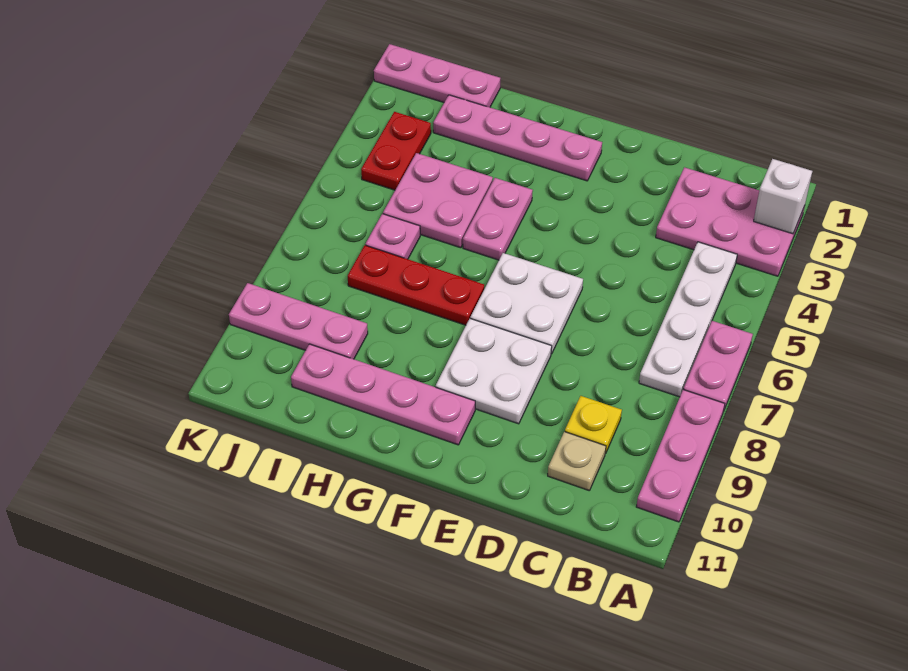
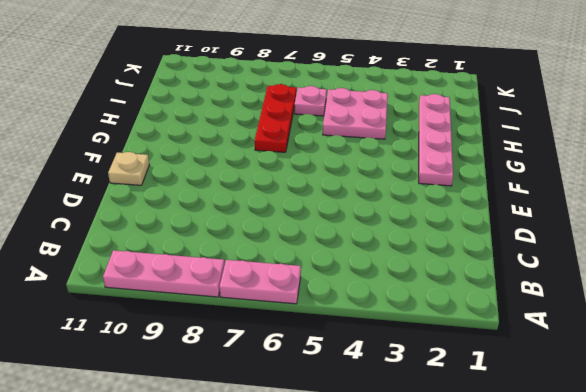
tan plate E11 level 1 -> tan plate C10 level 1
none -> pink plate A2:C3 level 1
none -> white plate B4:B7 level 1
none -> yellow plate C9 level 1

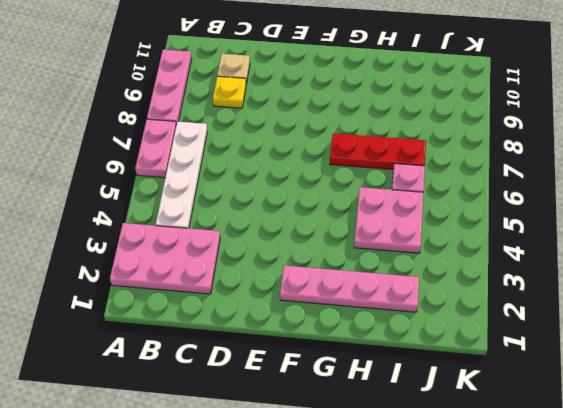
none -> white plate E6:F7 level 1
none -> white plate E8:F9 level 1
none -> pink plate F10:I10 level 1

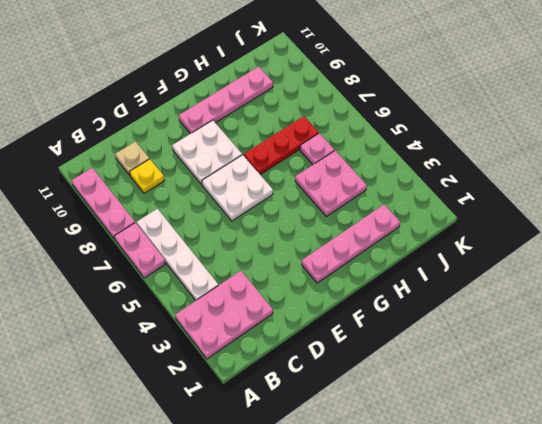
none -> pink plate G4:G5 level 1
none -> pink plate I1:K1 level 1
none -> pink plate I9:K9 level 1

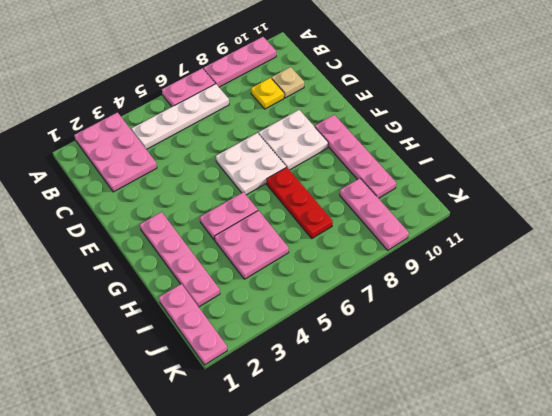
none -> pink plate I6 level 1
none -> red plate J3:J4 level 1
none -> white brick A2 level 2

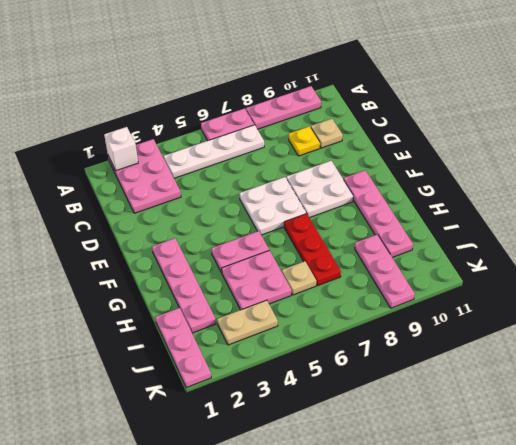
tan plate I6 level 1 -> pink plate I6 level 1
tan plate J3:J4 level 1 -> red plate J3:J4 level 1

